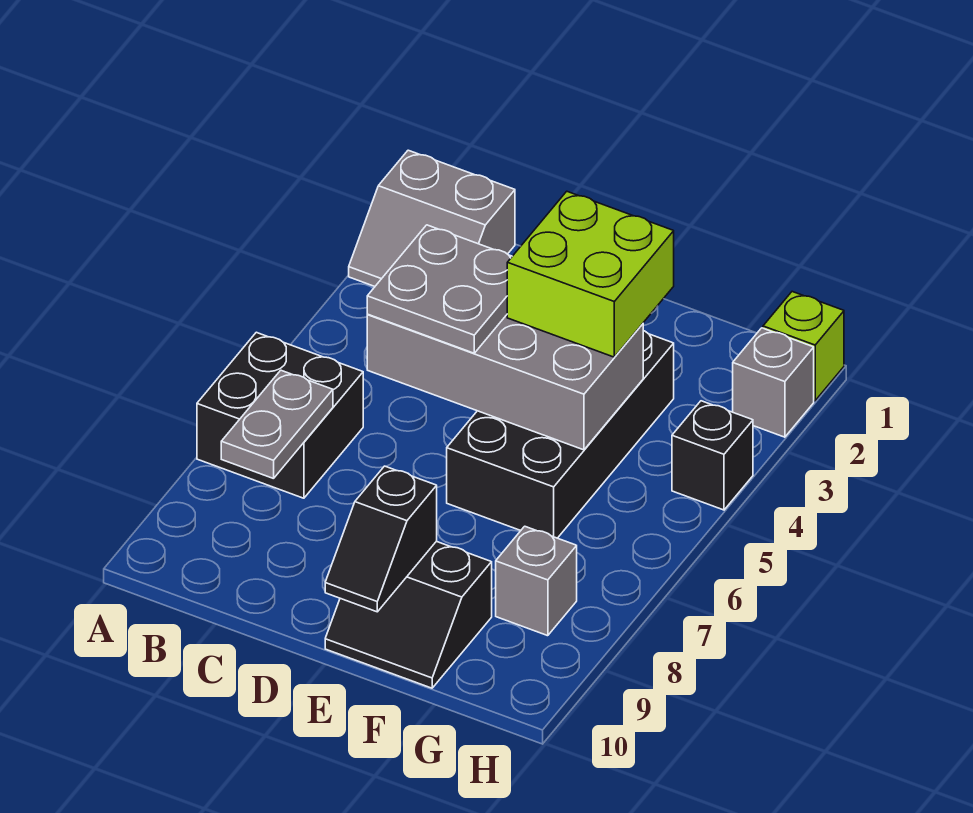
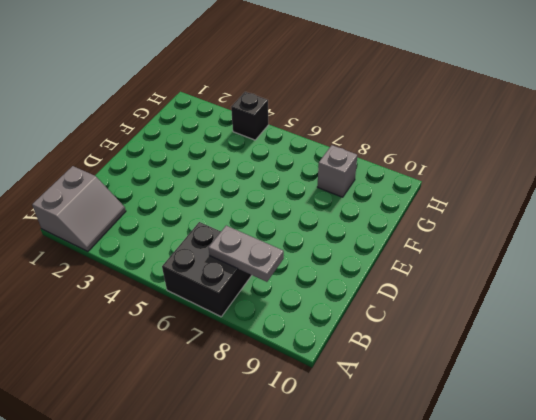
none -> black brick E3:F6 level 1
none -> black slope E9:F10 level 1 top 9
none -> lime brick H1 level 1

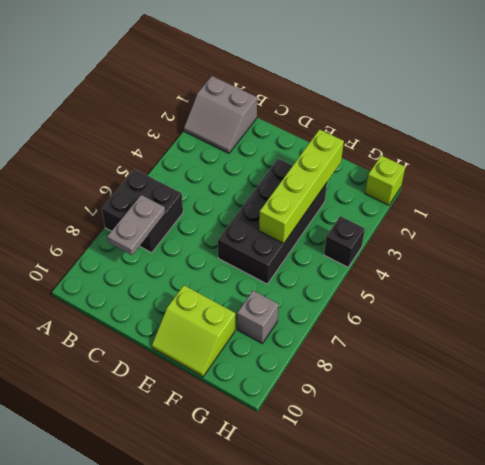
lime slope E9:F10 level 1 top 9 -> black slope E9:F10 level 1 top 9
lime brick F2:F5 level 2 -> grey brick C4:F5 level 2
none -> grey brick H2 level 1
none -> black slope E9:E10 level 2 top 9
none -> grey plate C4:D5 level 3

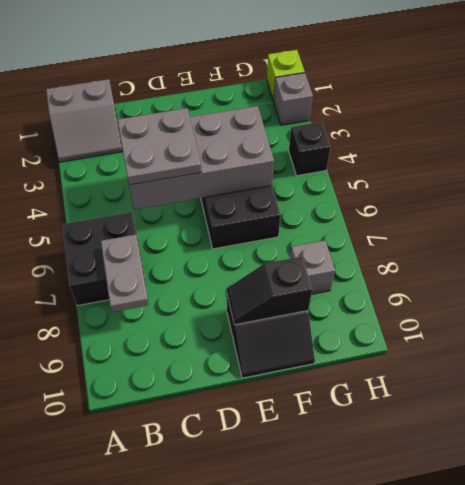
black slope E9:F9 level 2 top F -> black slope E9:E10 level 2 top 9
none -> lime brick E3:F4 level 3

